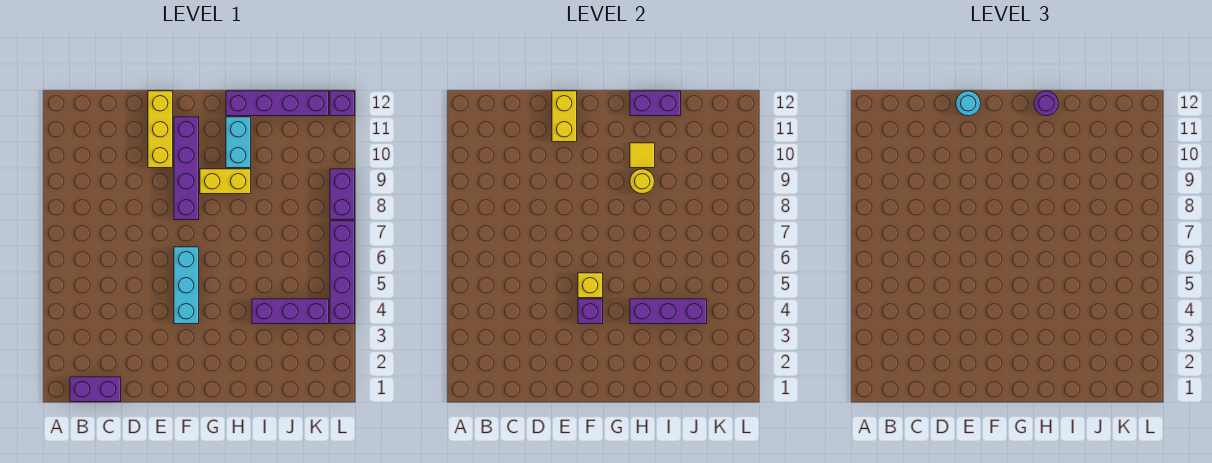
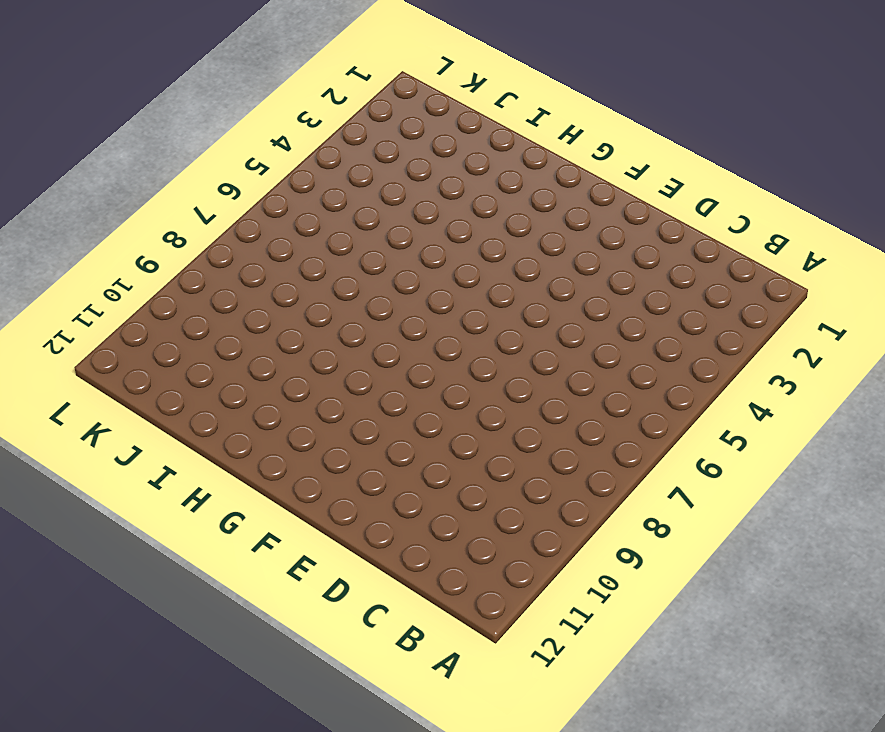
none -> purple brick B1:C1 level 1
none -> yellow brick E10:E12 level 1
none -> cyan brick F4:F6 level 1

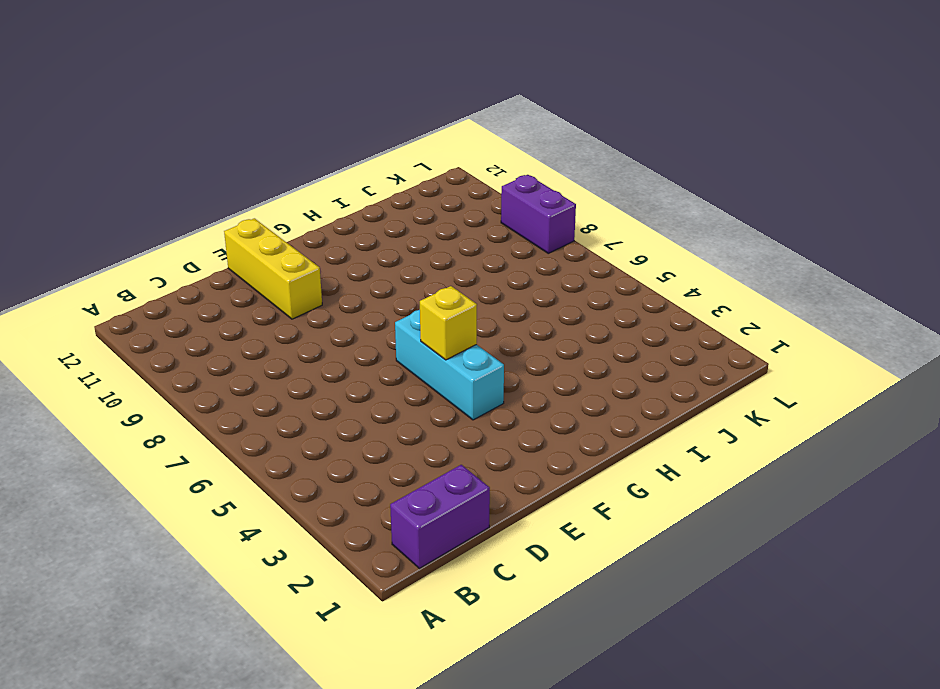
none -> purple brick F8:F11 level 1
none -> yellow brick G9:H9 level 1
none -> cyan brick H10:H11 level 1

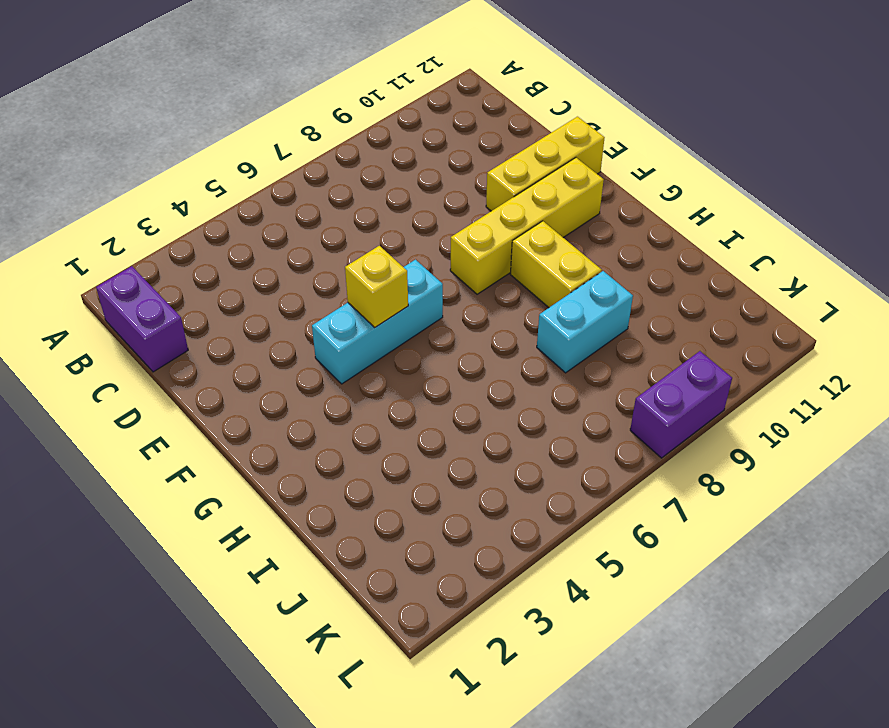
yellow brick F8:F11 level 1 -> purple brick F8:F11 level 1
cyan brick I8:I9 level 1 -> cyan brick H10:H11 level 1
none -> purple brick H12:K12 level 1
none -> purple brick I4:K4 level 1
none -> purple brick L4:L7 level 1

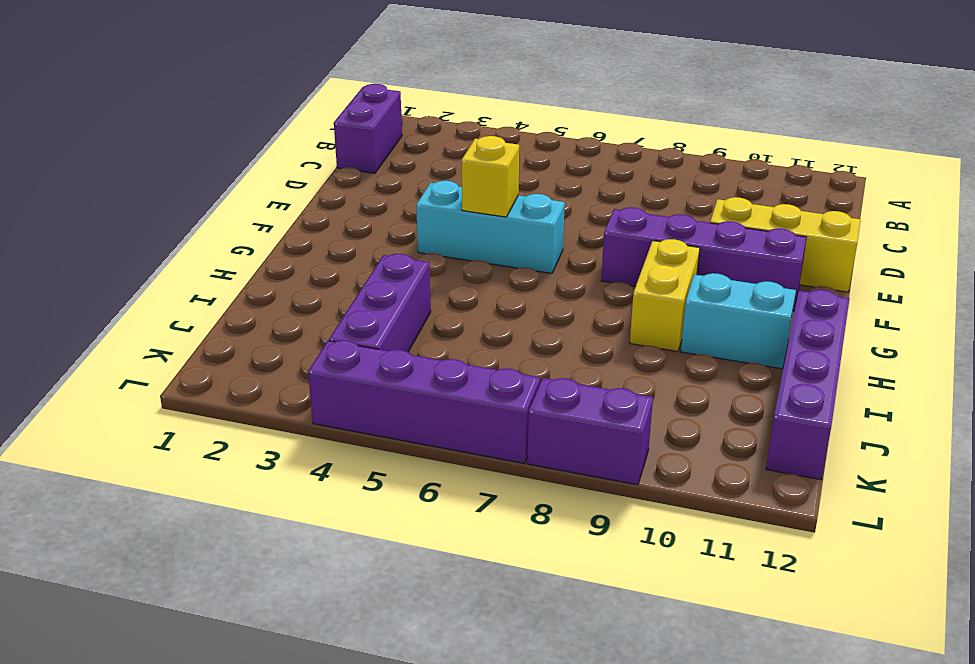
none -> purple brick L12 level 1
none -> yellow brick E11:E12 level 2
none -> purple brick F4 level 2

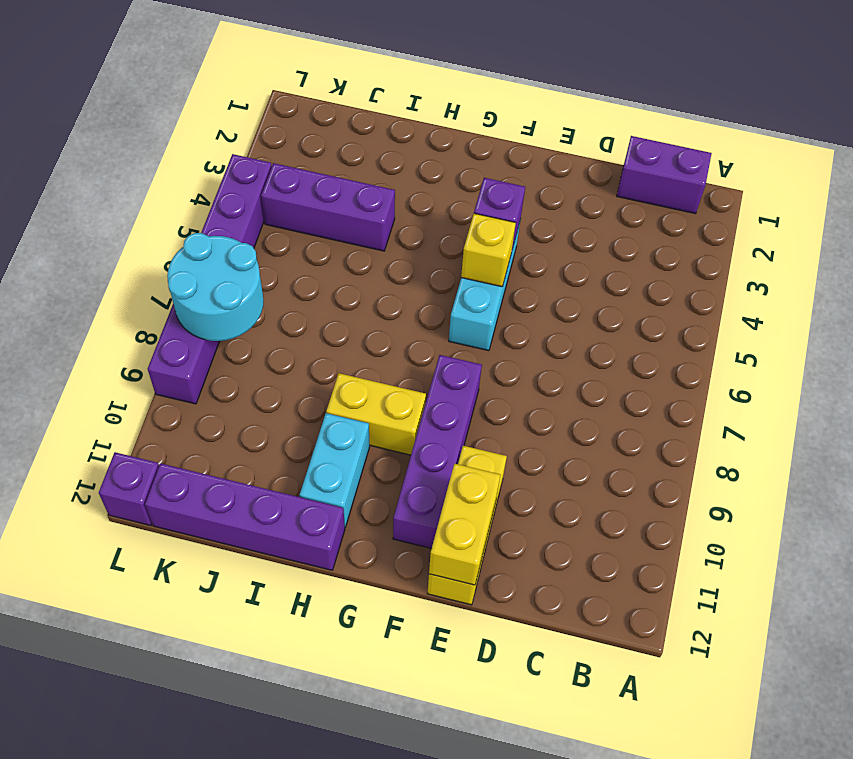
cyan round brick K7:L8 level 2 -> none
none -> purple brick H4:J4 level 2
none -> yellow round brick H9 level 2
none -> yellow tile H10 level 2

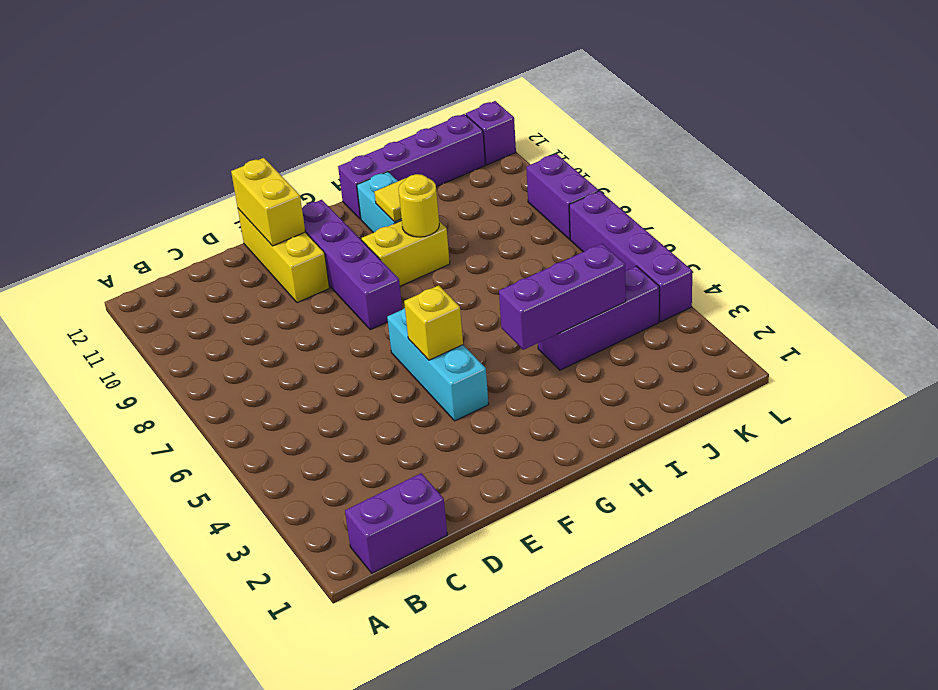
none -> purple brick F4 level 2
none -> purple brick H12:I12 level 2
none -> cyan round brick E12 level 3

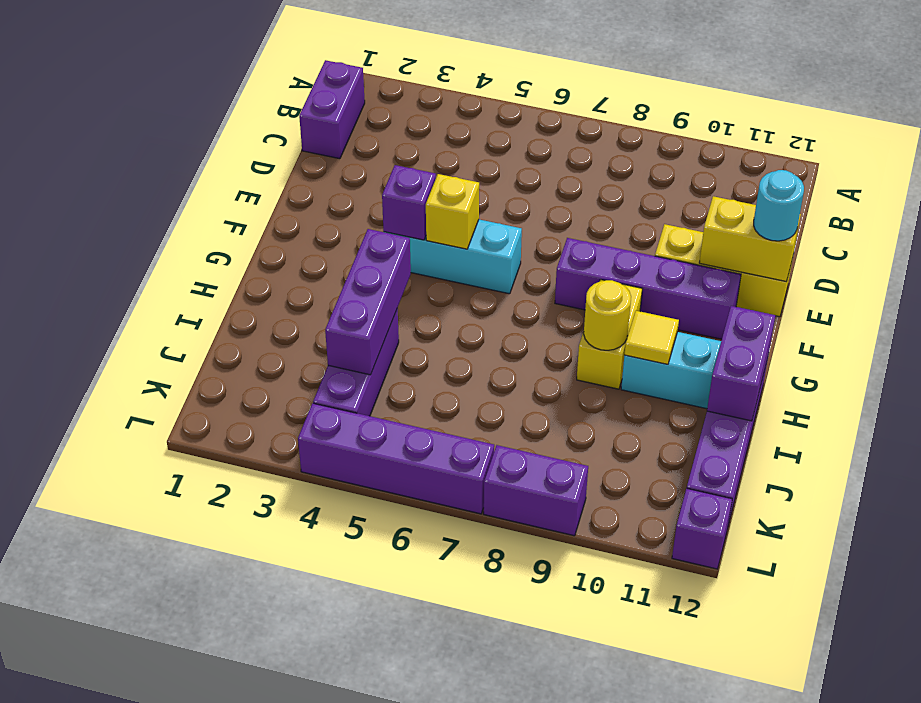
none -> purple round brick H12 level 3

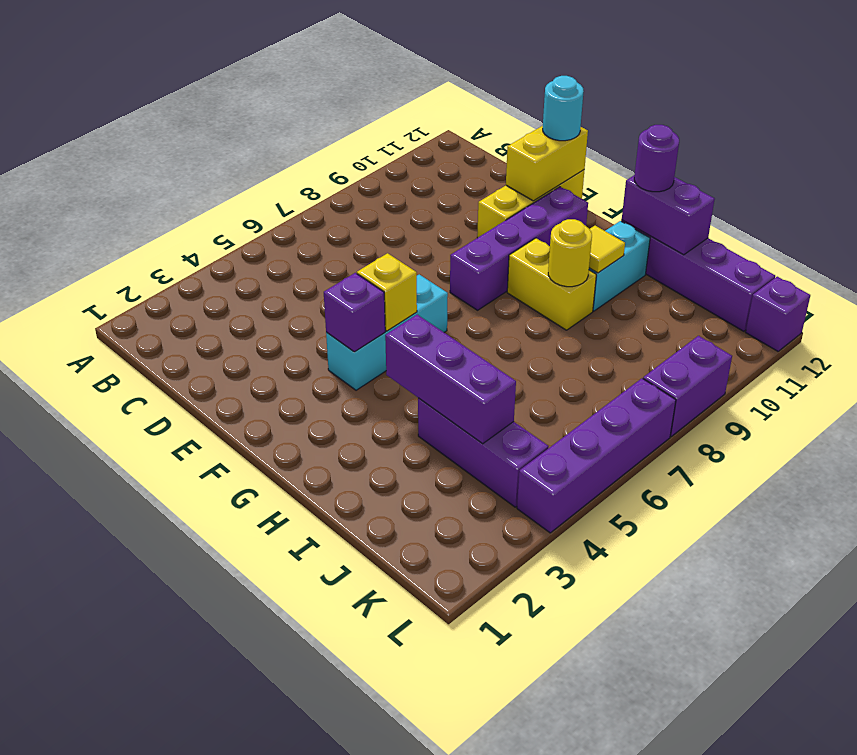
none -> purple brick B1:C1 level 1

